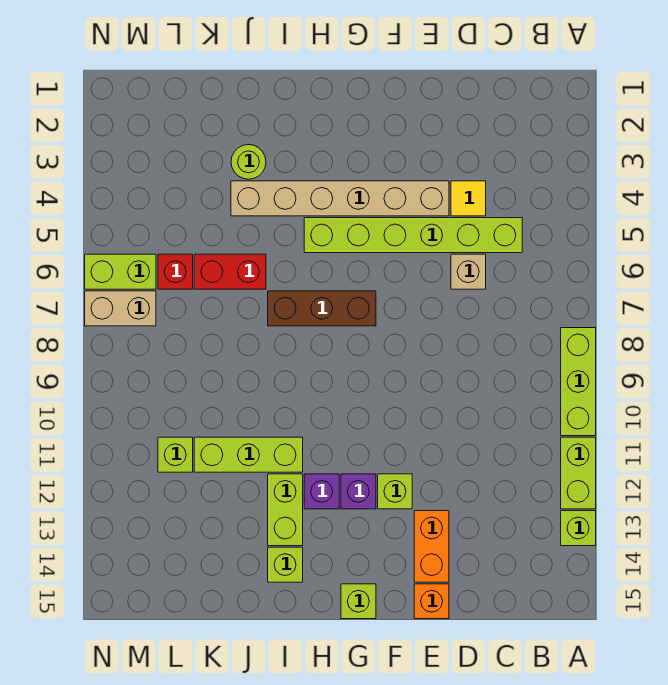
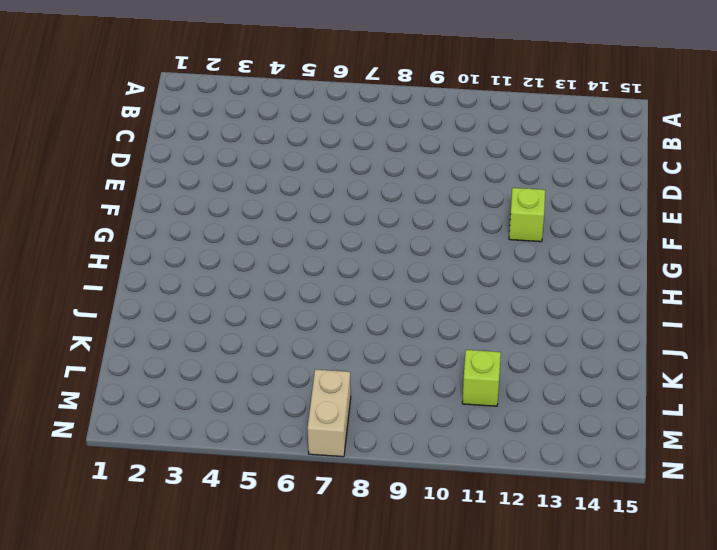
none -> lime brick A8:A10 level 1
none -> lime brick A11:A12 level 1
none -> lime brick A13 level 1

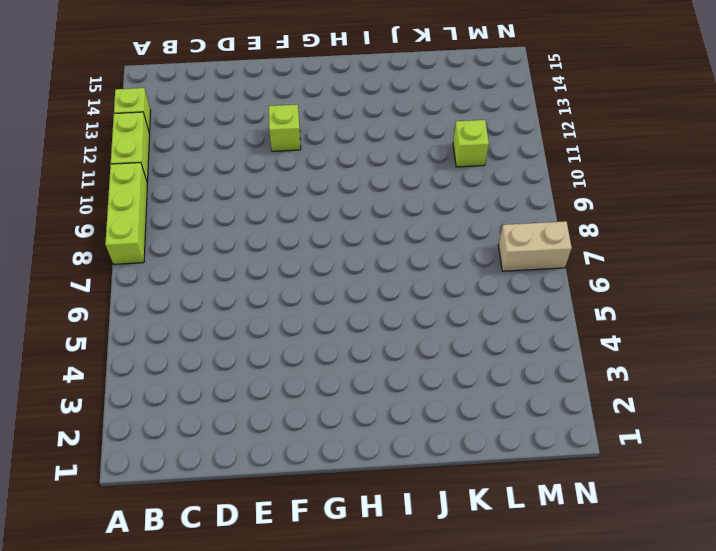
none -> lime brick C5:H5 level 1
none -> yellow tile D4 level 1
none -> tan brick D6 level 1

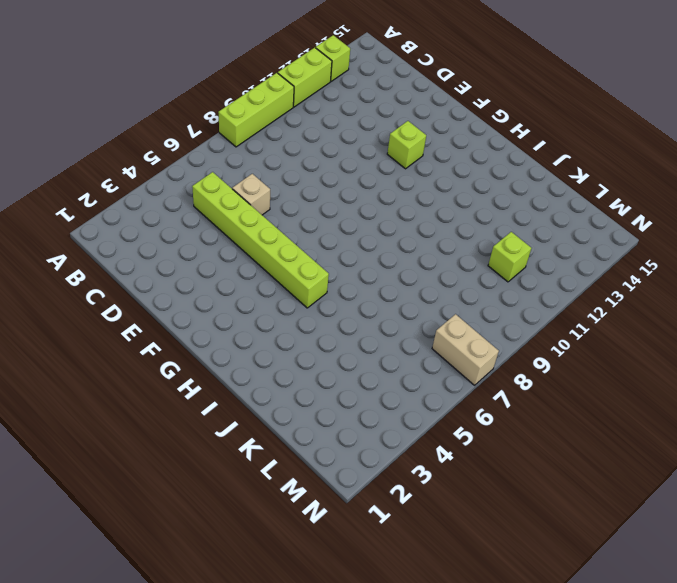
none -> yellow tile D4 level 1
none -> tan brick E4:J4 level 1
none -> orange brick E13:E14 level 1

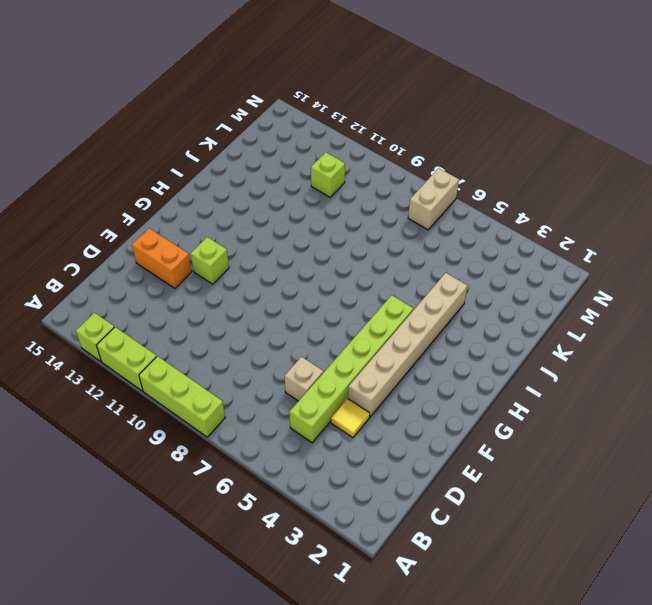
none -> orange brick E15 level 1
none -> brown brick G7:I7 level 1
none -> purple brick G12 level 1

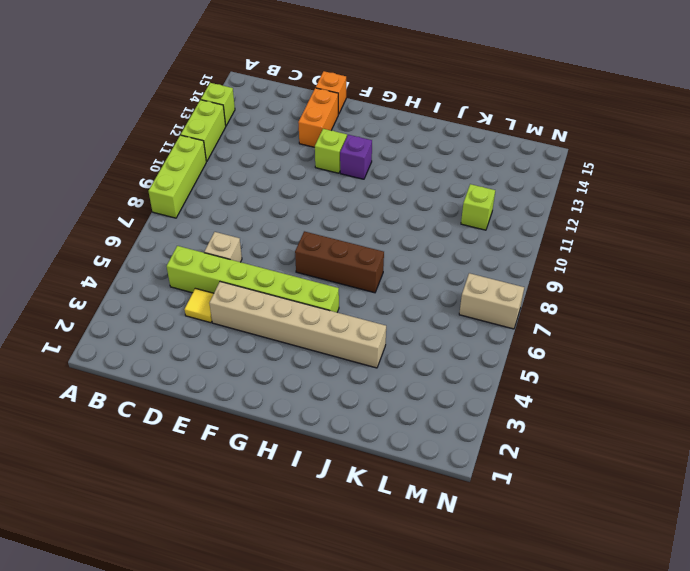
none -> lime brick G15 level 1
none -> purple brick H12 level 1
none -> lime brick I11:K11 level 1

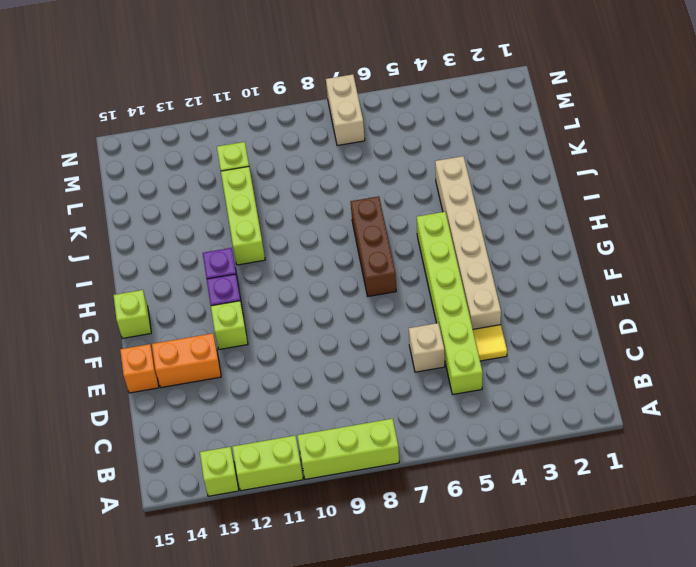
none -> lime brick I12:I13 level 1
none -> lime brick I14 level 1
none -> lime round brick J3 level 1

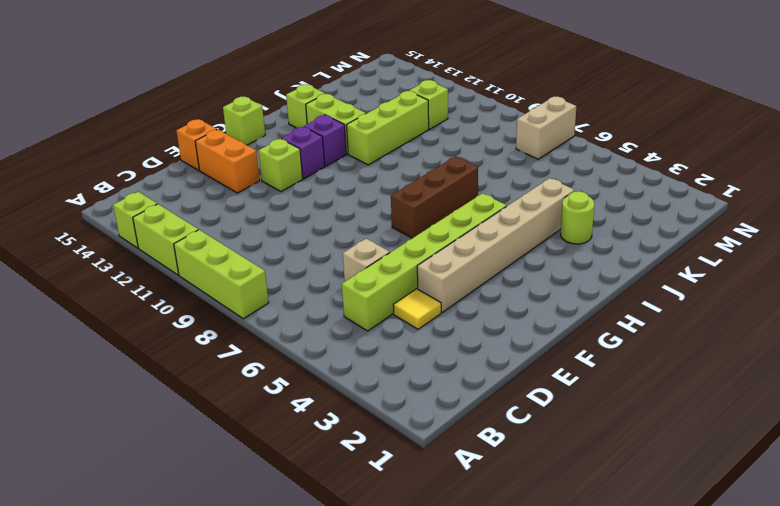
none -> red brick J6:K6 level 1
none -> red brick L6 level 1
none -> lime brick M6:N6 level 1

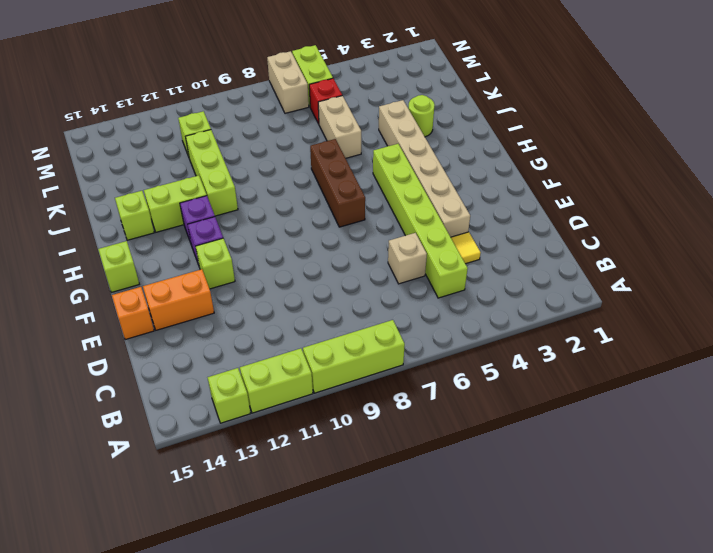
tan brick J6:K6 level 1 -> red brick J6:K6 level 1

